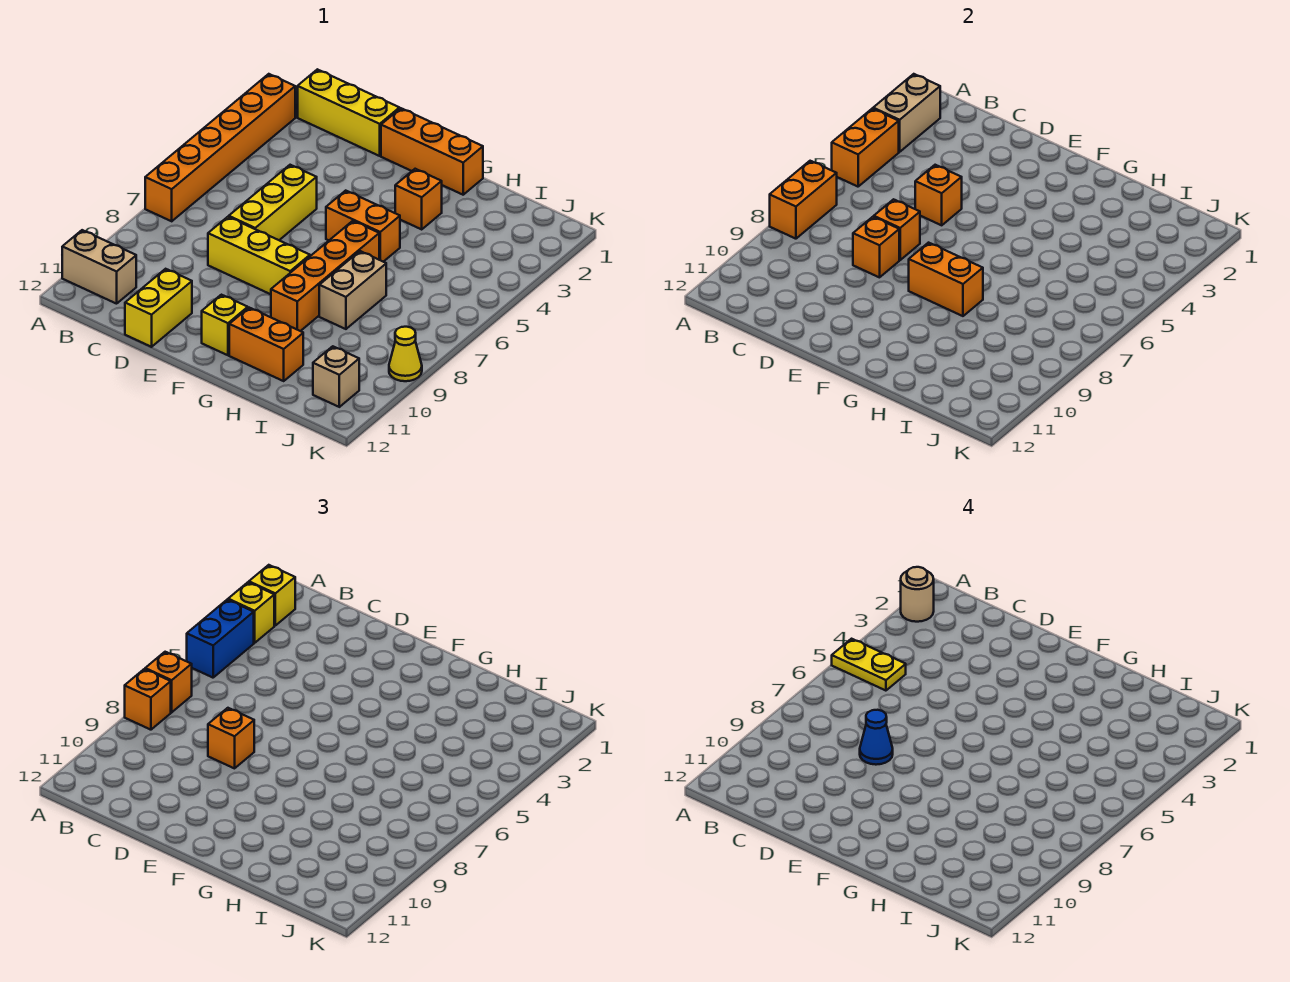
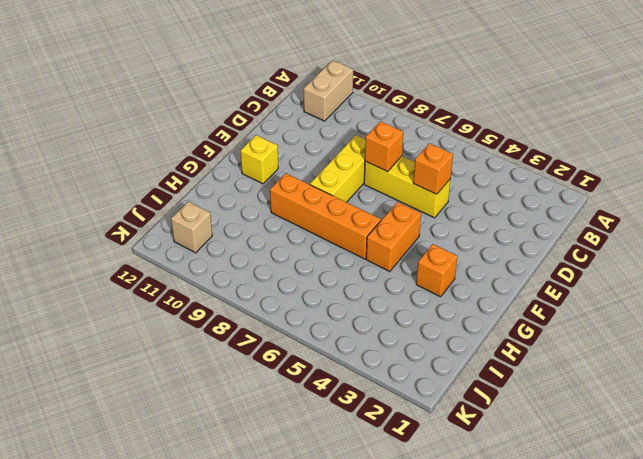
none -> orange brick A2:A7 level 1
none -> yellow brick B1:D1 level 1
none -> yellow brick D11:D12 level 1
none -> orange brick E1:G1 level 1

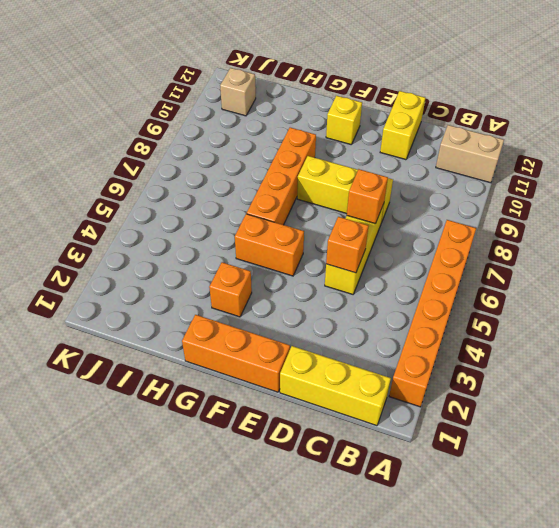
none -> orange brick G11:H11 level 1
none -> tan brick H7:H8 level 1
none -> yellow cone K9 level 1
none -> tan brick A2:A3 level 2

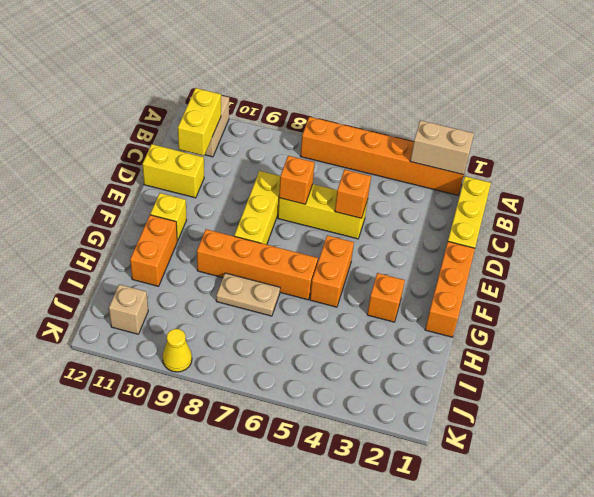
yellow brick B11:C11 level 2 -> none
tan plate H7:H8 level 1 -> tan brick H7:H8 level 1
none -> orange brick A4:A5 level 2
none -> orange brick A7:A8 level 2
none -> orange brick D8 level 2
none -> orange brick F8:G8 level 2

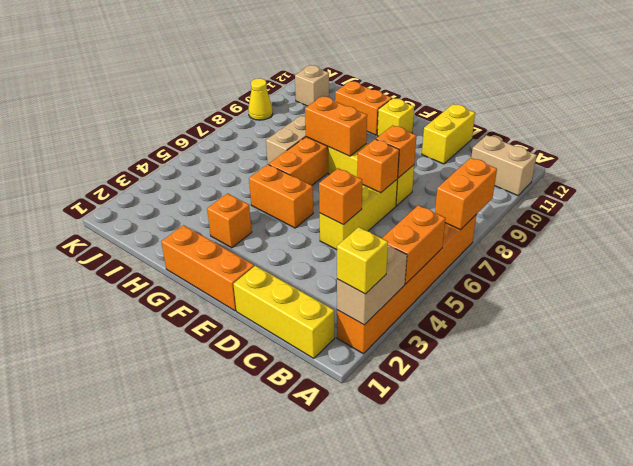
none -> yellow brick A3 level 3
none -> blue brick A4:A5 level 3
none -> orange brick A7 level 3
none -> orange brick A8 level 3

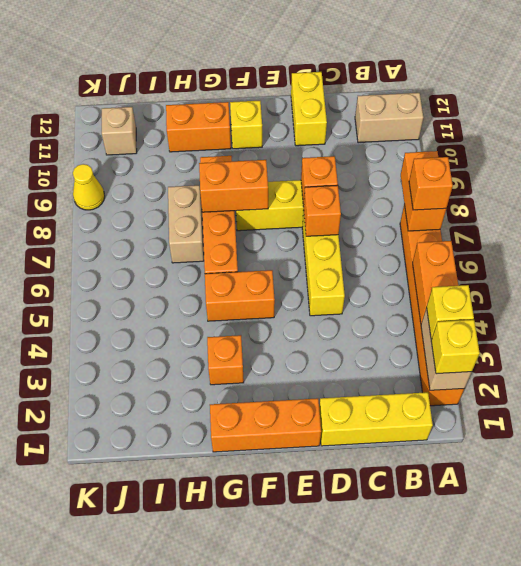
none -> orange brick D5 level 2
none -> blue brick A4:A5 level 3
none -> orange brick A8 level 3
none -> orange brick D8 level 3

